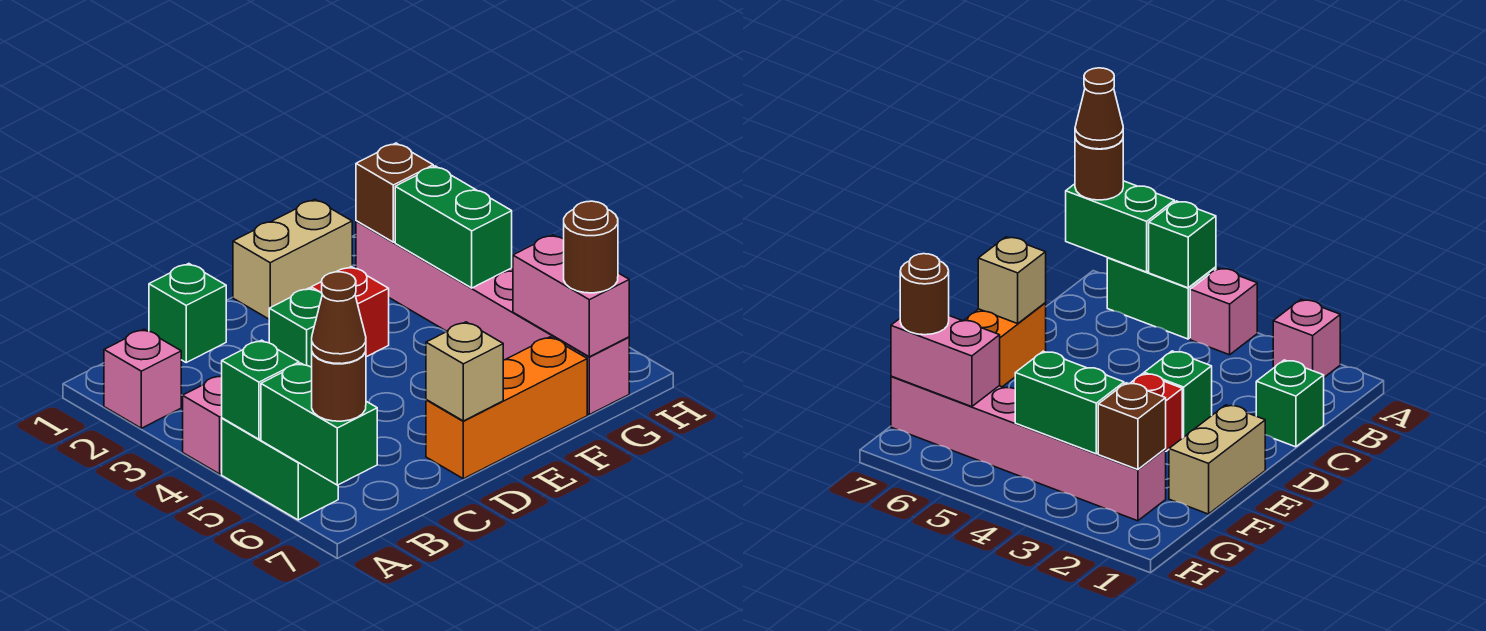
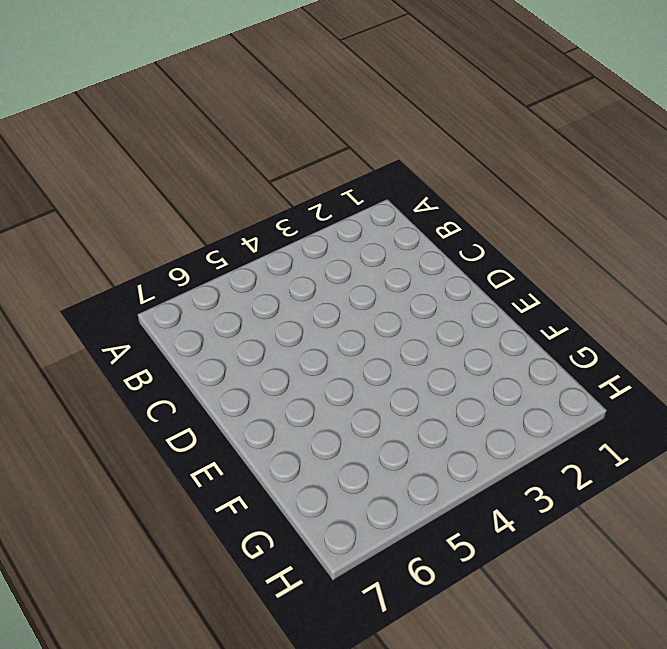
none -> pink brick A2 level 1
none -> pink brick A4 level 1
none -> green brick A5:A6 level 1

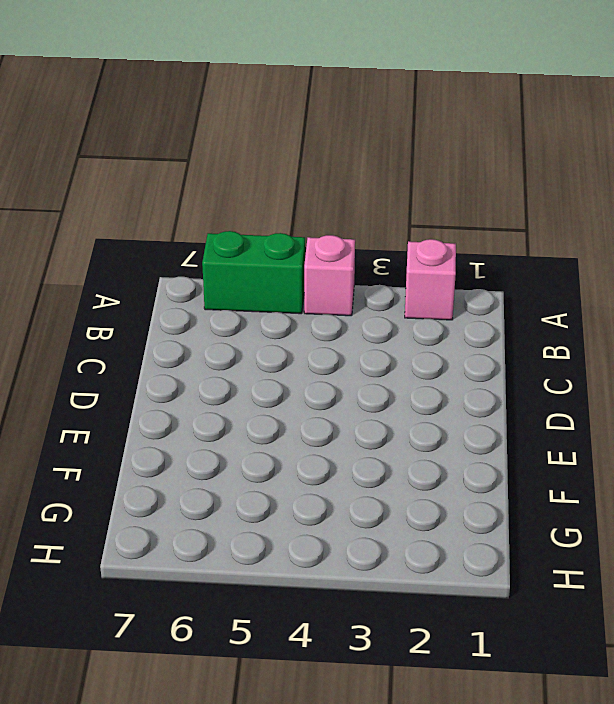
none -> green brick C1 level 1
none -> green brick D3 level 1
none -> orange brick D7:F7 level 1

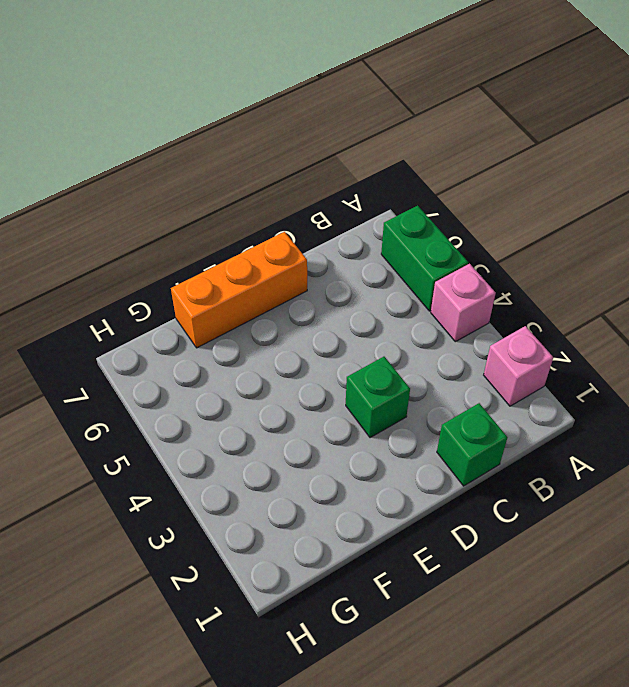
none -> tan brick E1:F1 level 1
none -> red brick E3 level 1
none -> pink brick G2:G7 level 1

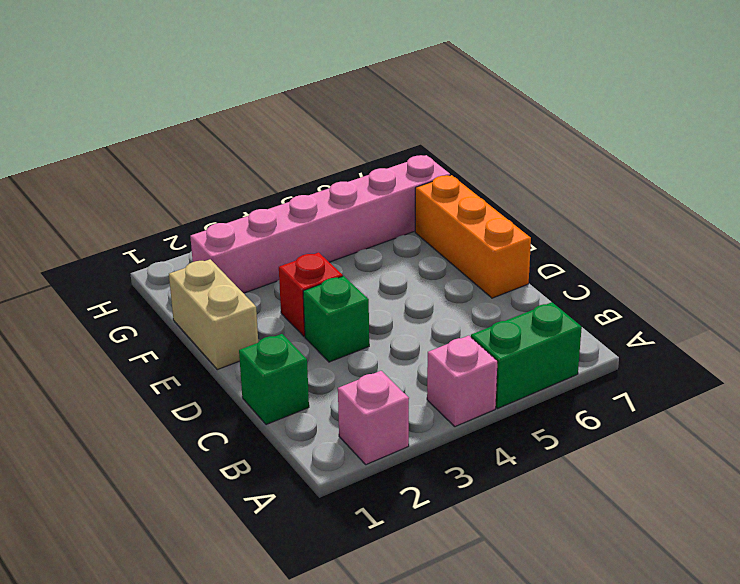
none -> green brick A5 level 2
none -> green brick A6:A7 level 2
none -> tan brick D7 level 2

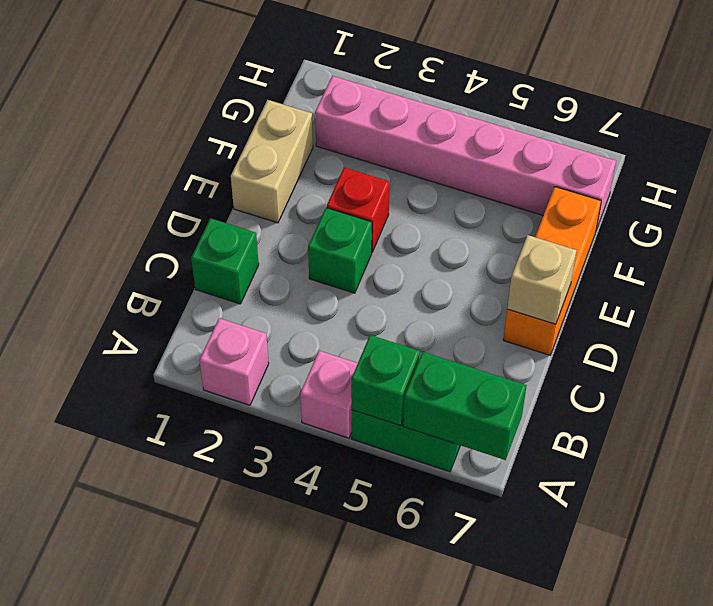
none -> brown brick G2 level 2
none -> green brick G3:G4 level 2
none -> pink brick G6:G7 level 2

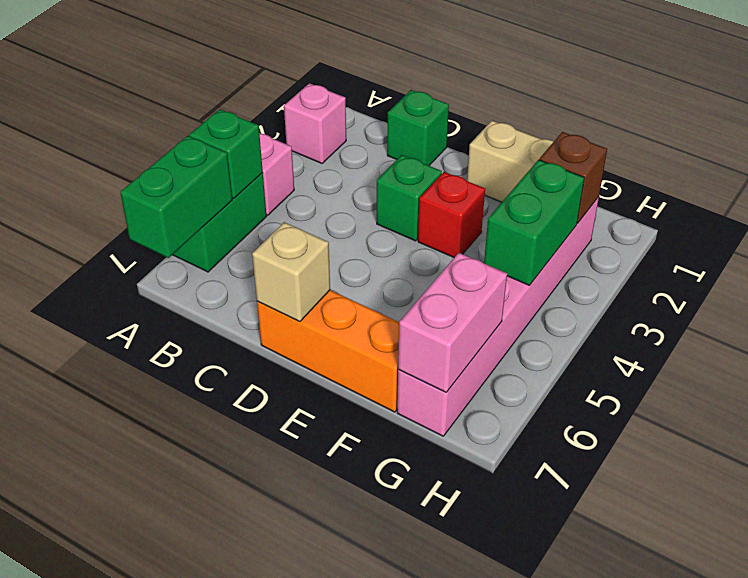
none -> brown round brick A7 level 3
none -> brown round brick G7 level 3
none -> brown cone A7 level 4

